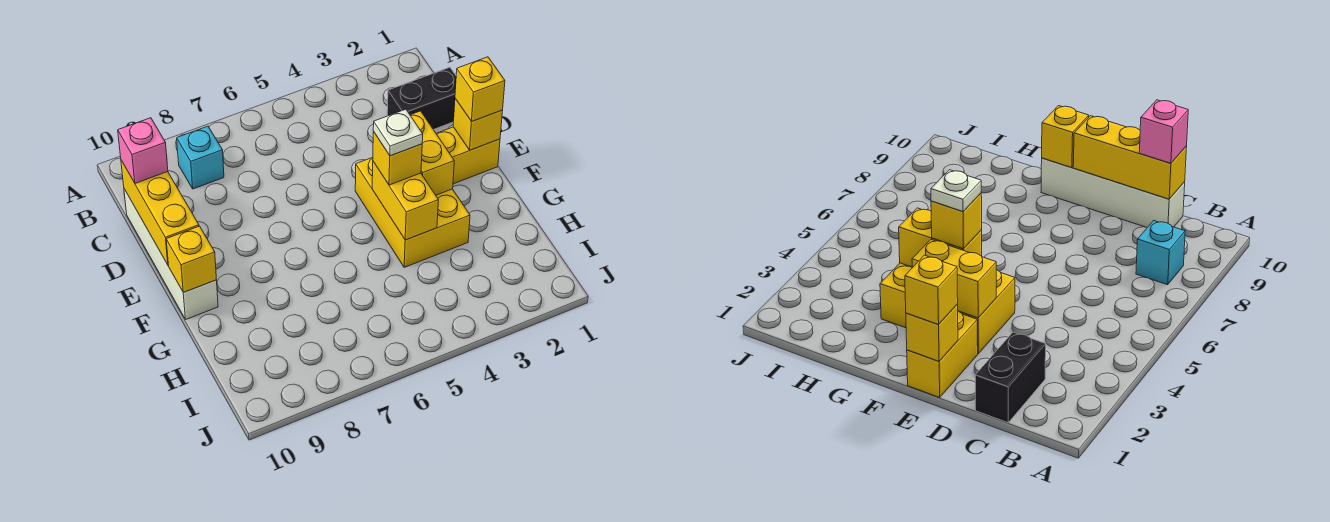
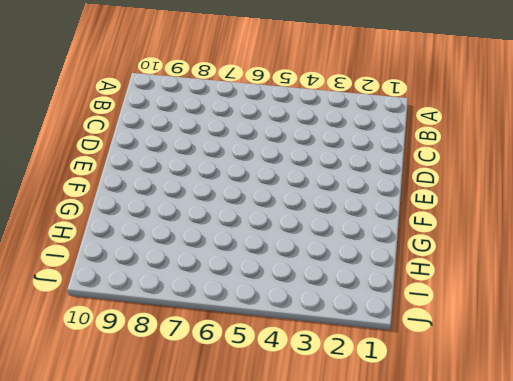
none -> cyan brick B8 level 1
none -> black brick C1:C2 level 1
none -> white brick C10:F10 level 1

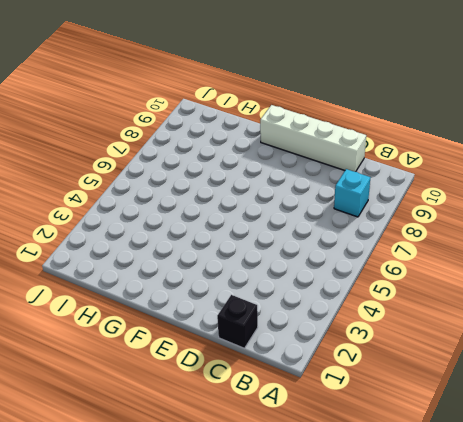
black brick C1 level 1 -> black brick C1:C2 level 1
none -> yellow brick E1:E2 level 1
none -> yellow brick E3:G4 level 1
none -> yellow brick C10:E10 level 2

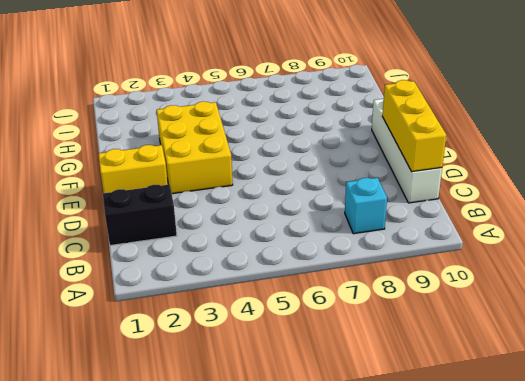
none -> yellow brick E1 level 2
none -> yellow brick E3:F3 level 2
none -> yellow brick F4:G4 level 2

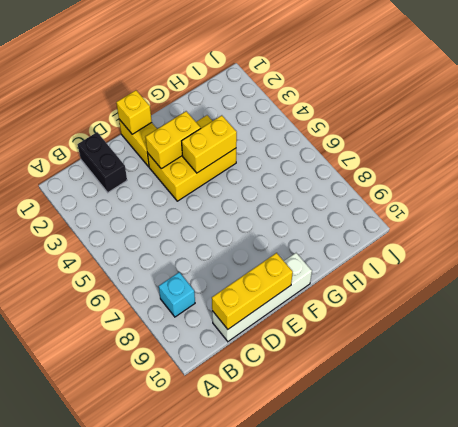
none -> yellow brick F10 level 2
none -> pink brick C10 level 3
none -> yellow brick E1 level 3

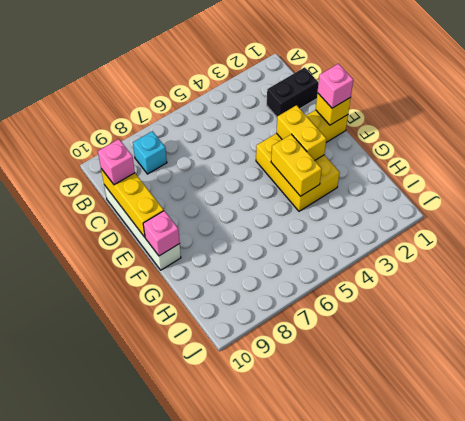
pink brick E1 level 3 -> yellow brick E1 level 3
pink brick F10 level 2 -> yellow brick F10 level 2
none -> yellow brick F4 level 3
none -> white plate F4 level 4

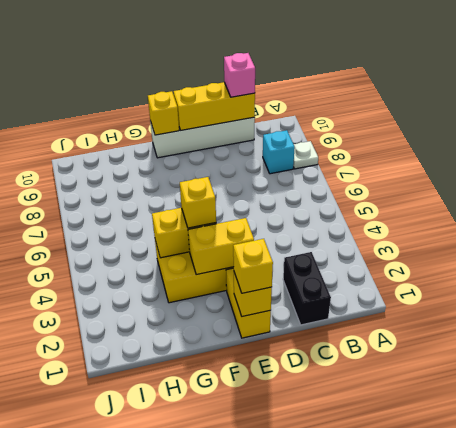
white plate A8 level 1 -> white plate F4 level 4

